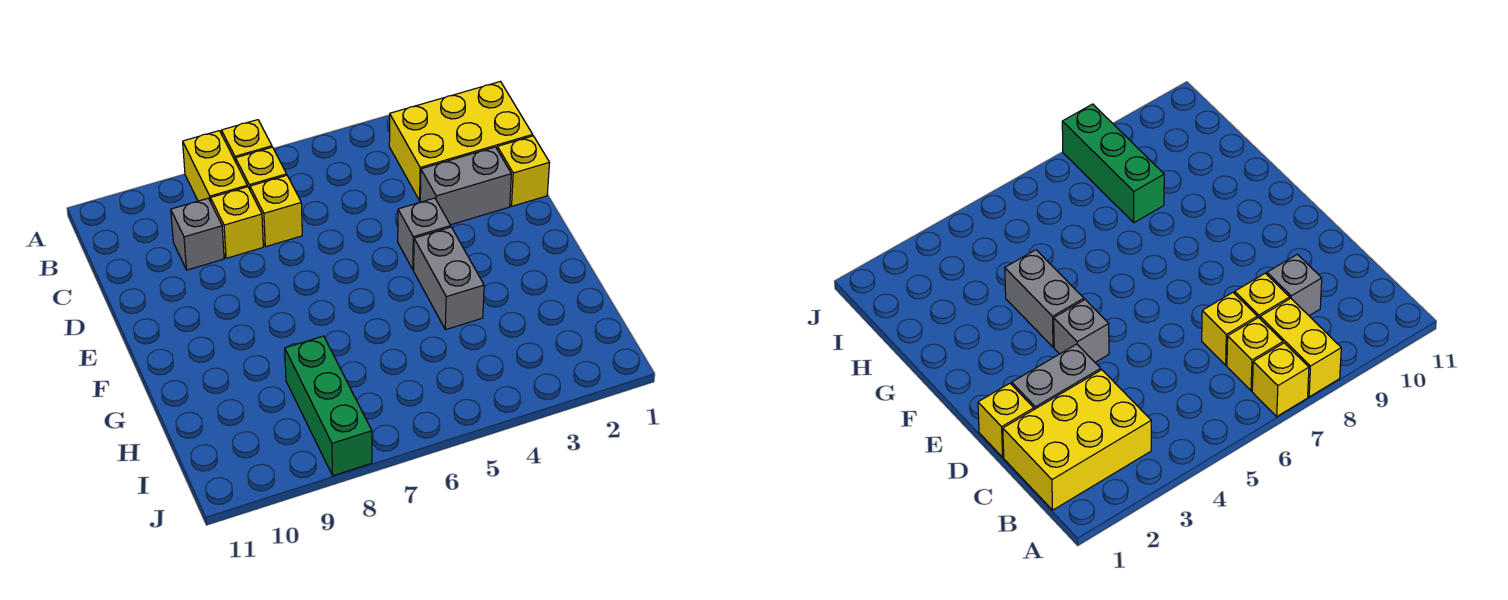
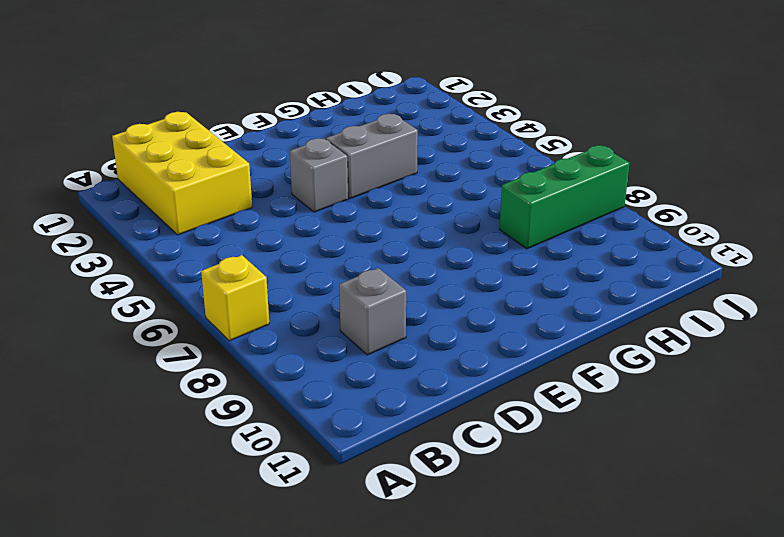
none -> yellow brick A8:B8 level 1
none -> yellow brick B7 level 1
none -> yellow brick C7 level 1

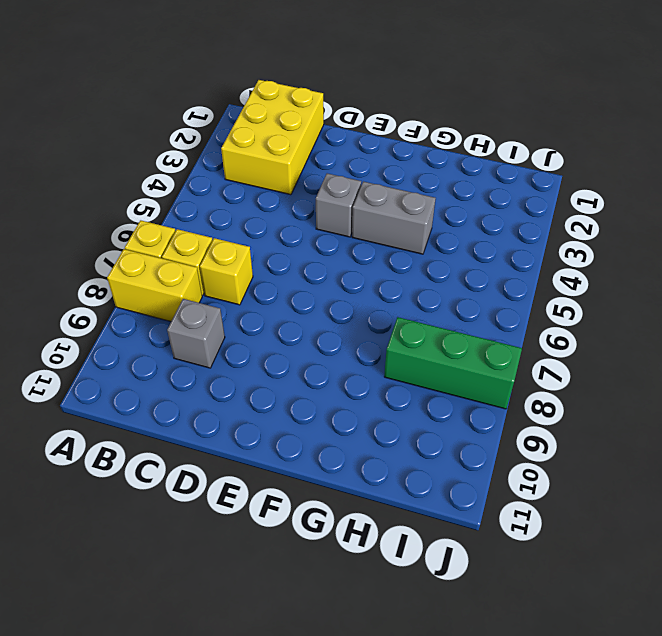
none -> yellow brick C8 level 1
none -> yellow brick D1 level 1
none -> grey brick D2:D3 level 1

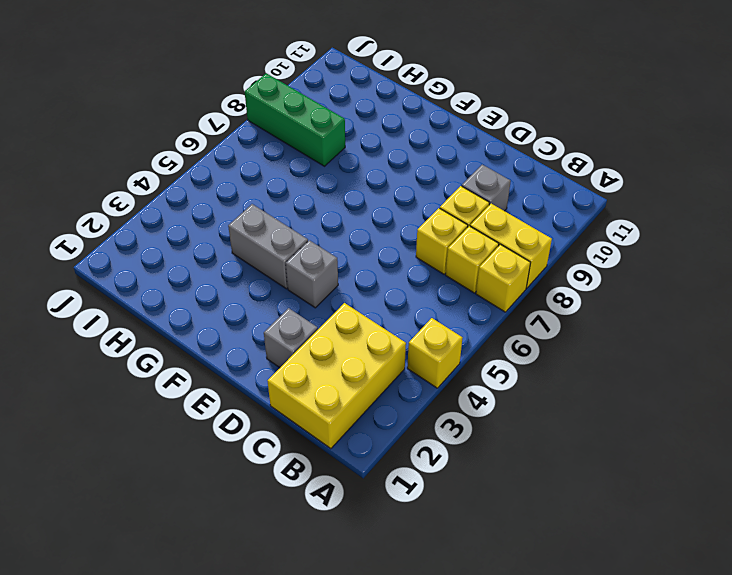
yellow brick A4 level 1 -> yellow brick D1 level 1
grey brick D2 level 1 -> grey brick D2:D3 level 1

